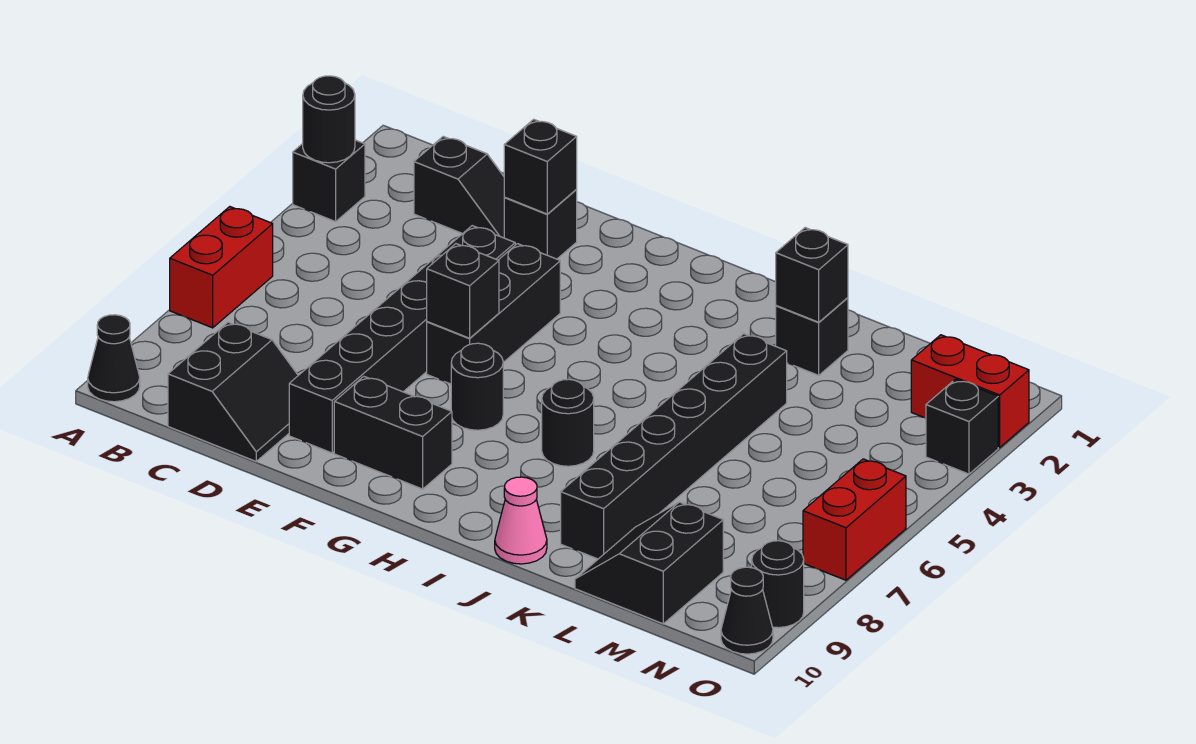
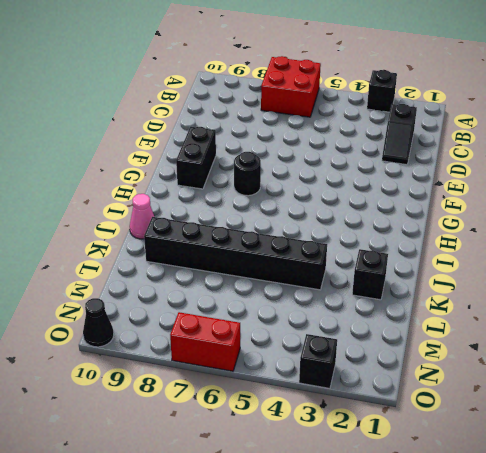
red brick A6:B7 level 1 -> red brick A6:A7 level 1
none -> black cone A10 level 1
none -> black slope C9:D10 level 1 top C
none -> black brick E2 level 1

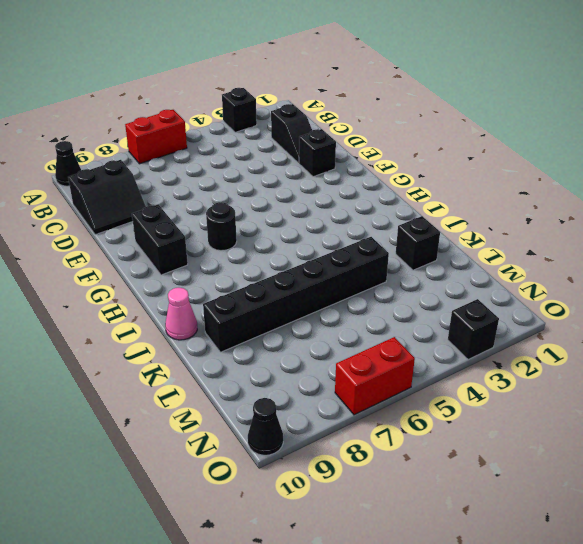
none -> black brick E4:E9 level 1
none -> black brick F4:F6 level 1
none -> black round brick I7 level 1

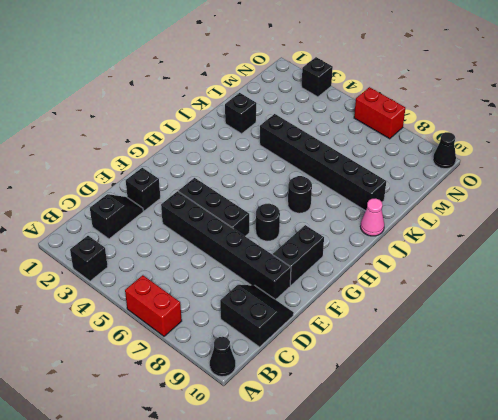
none -> black slope L9:M10 level 1 top M
none -> red brick N2:O2 level 1
none -> black round brick O9 level 1

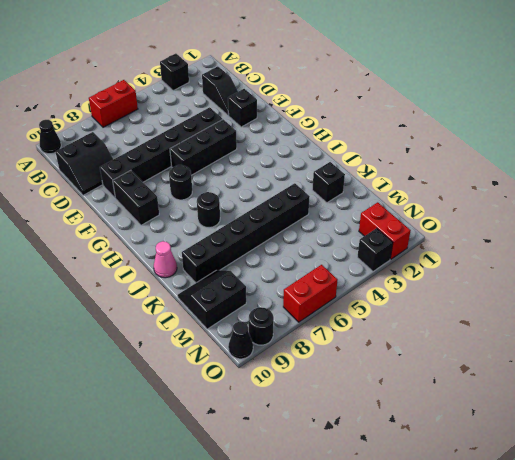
none -> black round brick A3 level 2
none -> black brick E2 level 2
none -> black brick F6 level 2

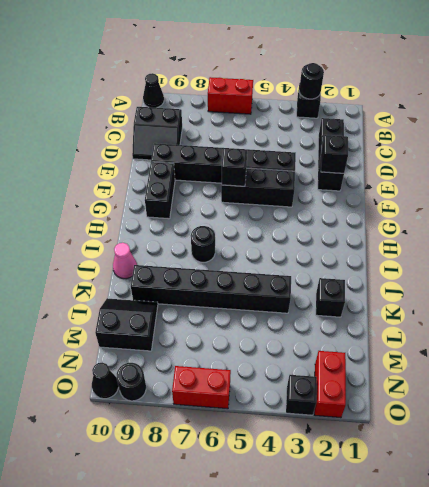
none -> black round brick G7 level 1
none -> black brick K2 level 2

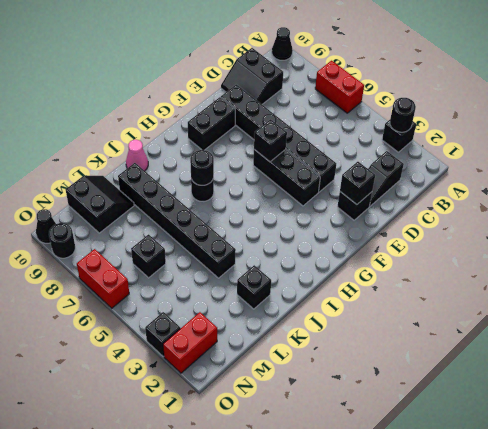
black round brick I7 level 2 -> black round brick G7 level 1
black brick M6 level 1 -> black brick K2 level 2

